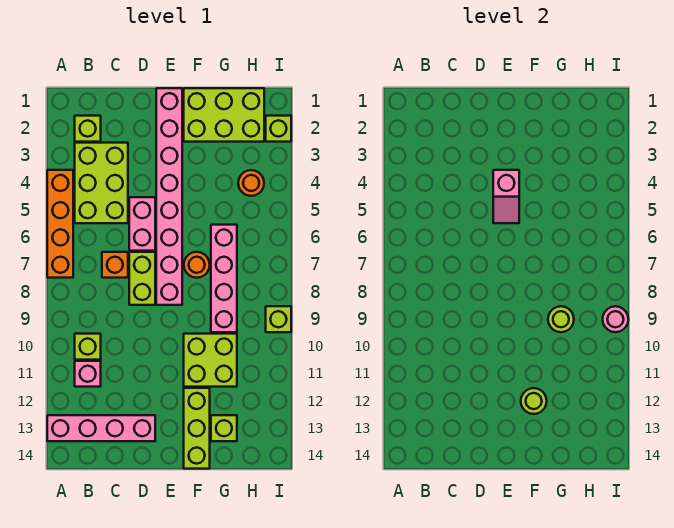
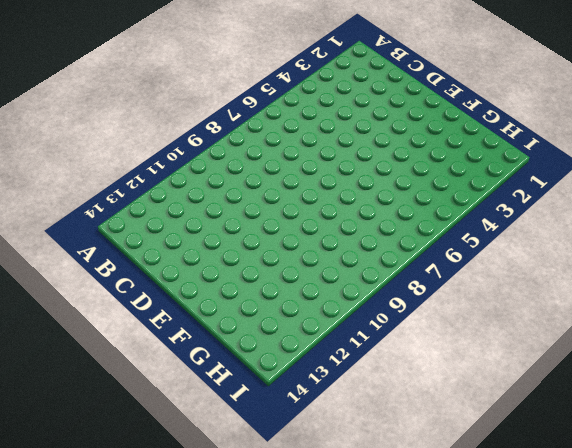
none -> orange brick A4:A7 level 1
none -> pink brick A13:D13 level 1
none -> lime brick B2 level 1

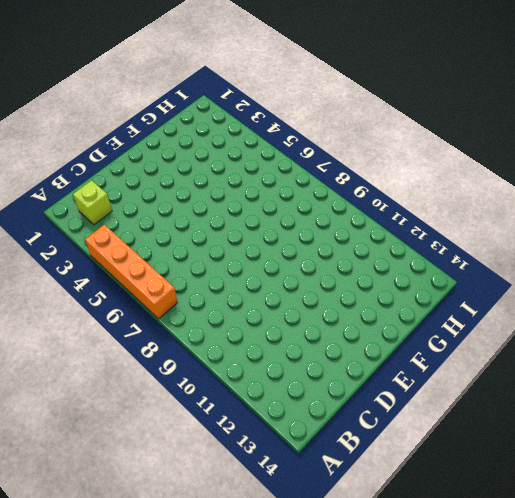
none -> pink brick A13:D13 level 1
none -> lime brick B3:C5 level 1
none -> lime brick B10 level 1

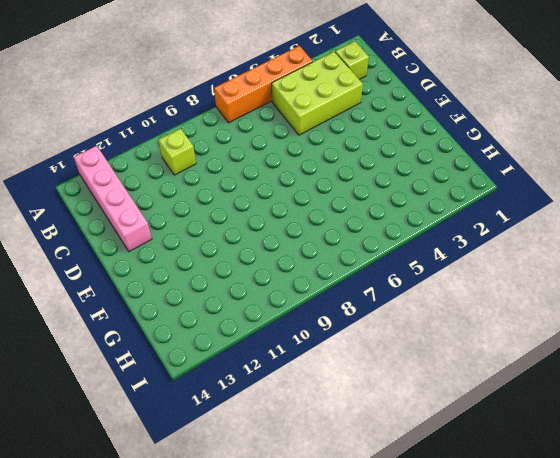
none -> pink brick B11 level 1
none -> orange brick C7 level 1
none -> pink brick D5:D6 level 1

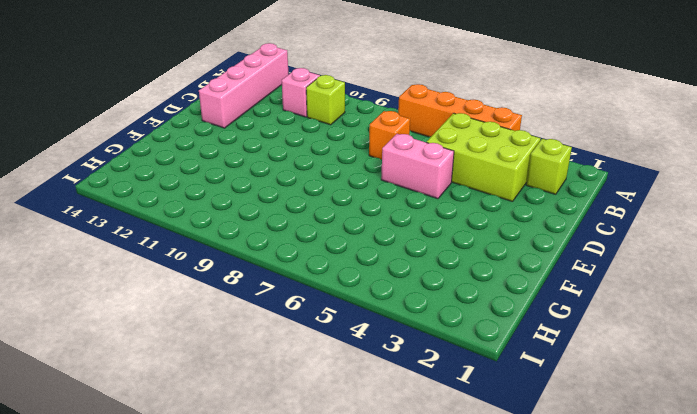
none -> lime brick D7:D8 level 1
none -> pink brick E1:E8 level 1
none -> lime brick F1:H2 level 1

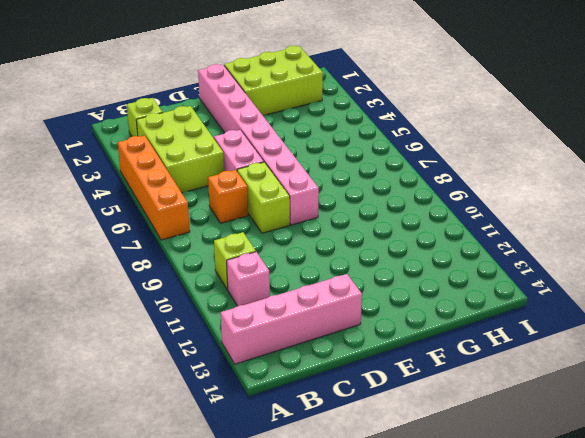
none -> orange round brick F7 level 1
none -> lime brick F10:G11 level 1
none -> lime brick F12:F14 level 1

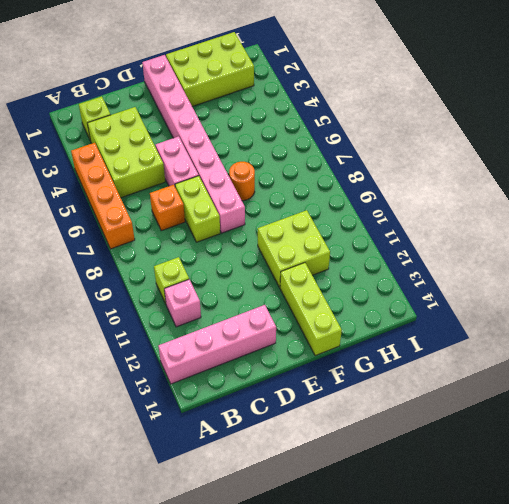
none -> pink brick G6:G9 level 1
none -> lime brick G13 level 1
none -> orange round brick H4 level 1

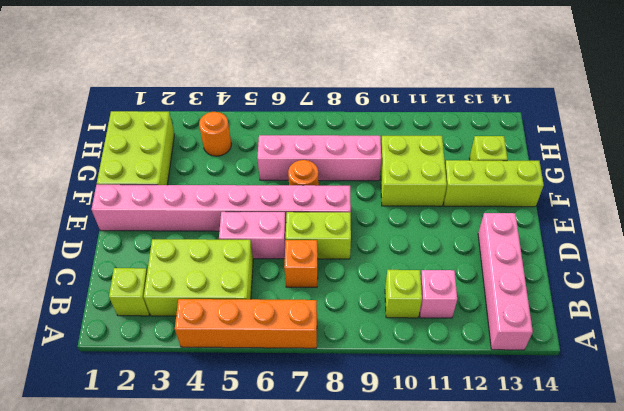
none -> lime brick I2 level 1
none -> lime brick I9 level 1
none -> pink slope E4:E5 level 2 top 4

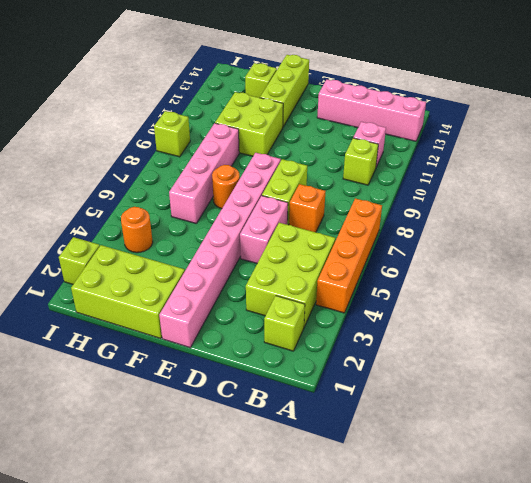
none -> pink slope E4:E5 level 2 top 4
none -> lime round brick F12 level 2
none -> lime round brick G9 level 2

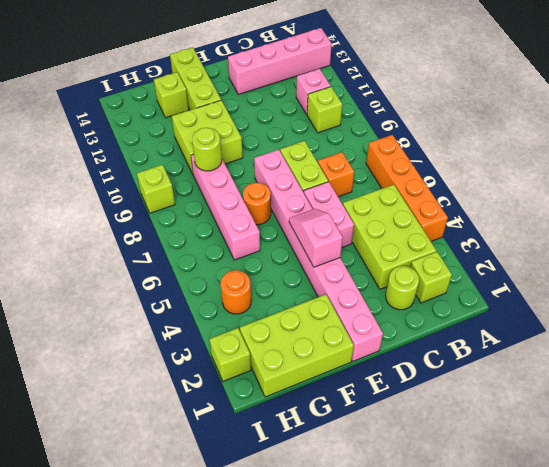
lime round brick C2 level 1 -> lime round brick F12 level 2
none -> pink round brick I9 level 2

